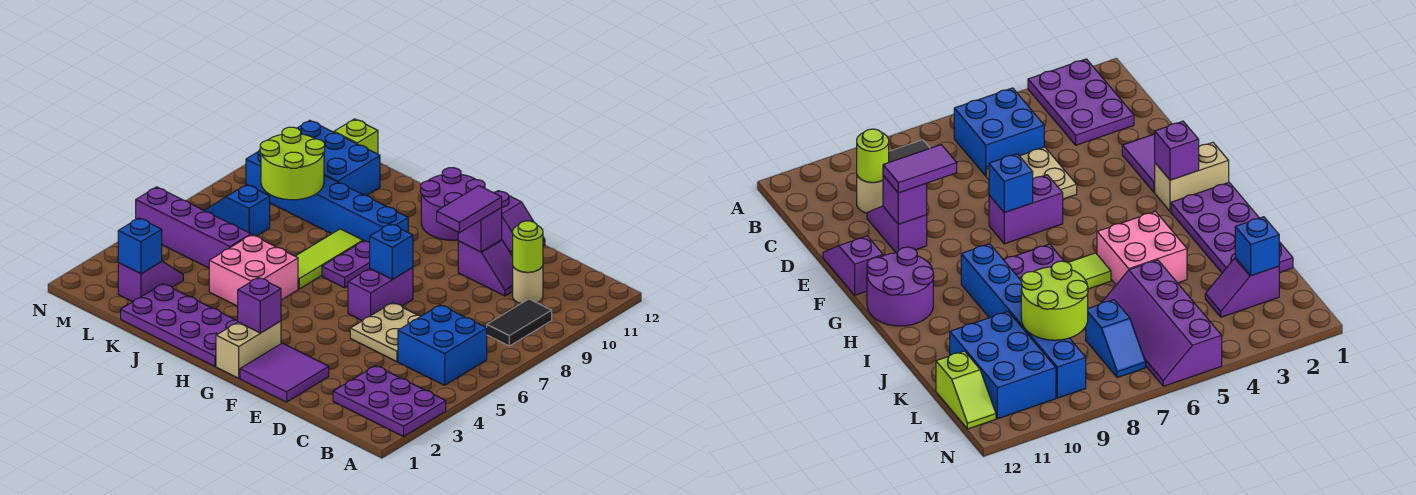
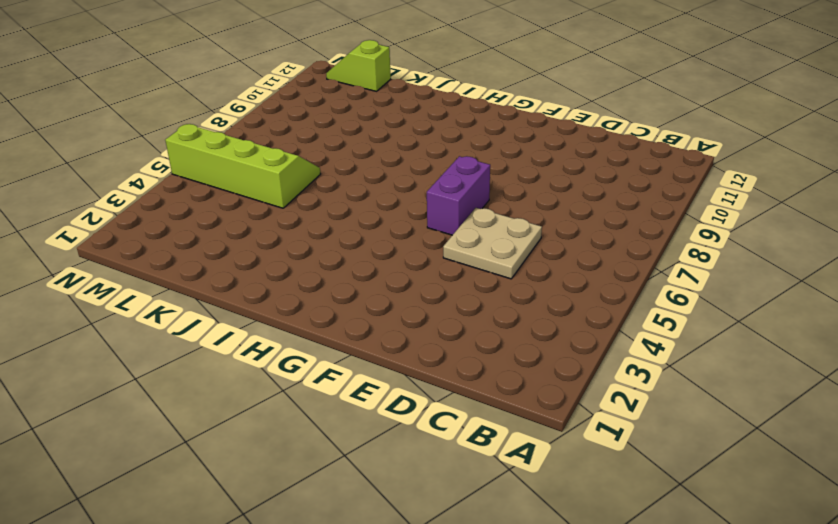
lime slope K5:N6 level 1 top 5 -> purple slope K5:N6 level 1 top 5
none -> purple plate A2:C3 level 1
none -> blue brick B5:C6 level 1
none -> black tile B8:B9 level 1

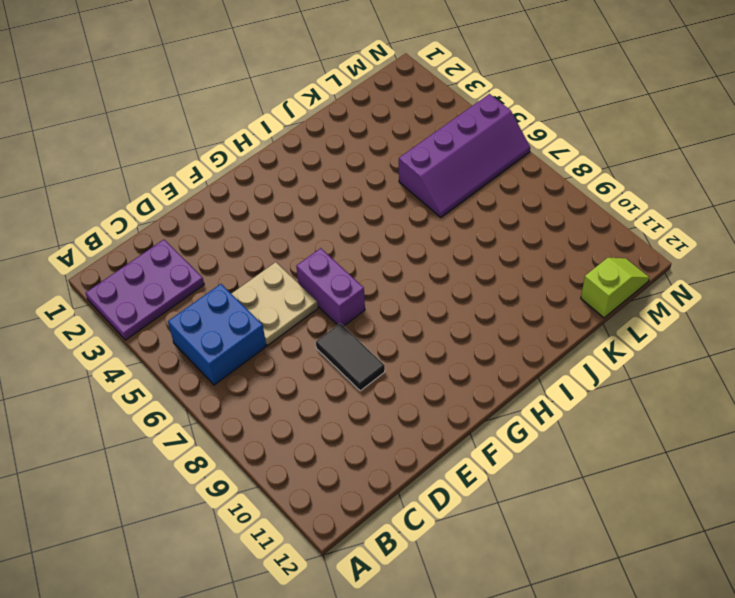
black tile E8:E9 level 1 -> black tile B8:B9 level 1
none -> tan round brick C10 level 1
none -> purple slope D10:E10 level 1 top E
none -> purple tile E1:F2 level 1

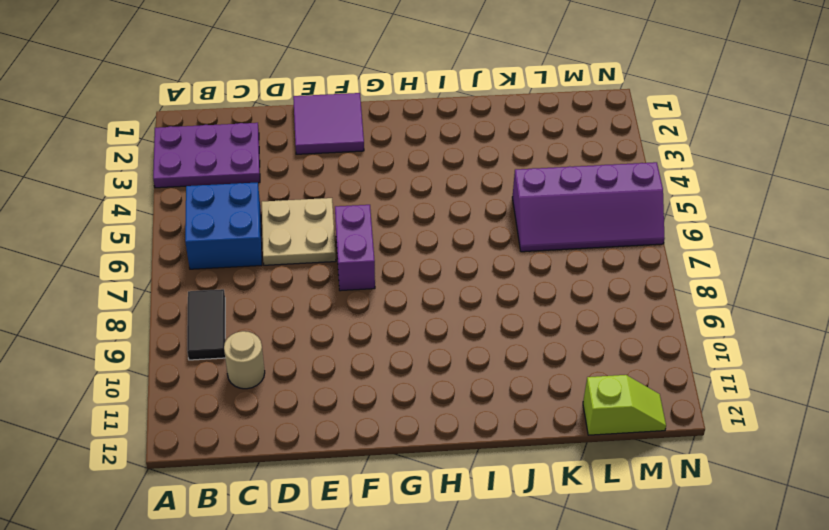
none -> purple slope D10:E10 level 1 top E
none -> purple slope E12:F12 level 1 top F
none -> tan brick G1:G2 level 1

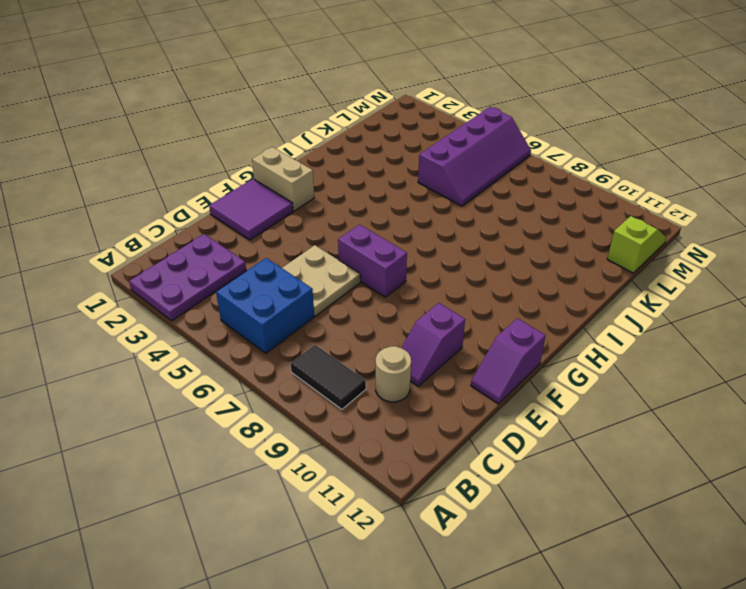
none -> purple round brick G11:H12 level 1
none -> purple plate H1:K2 level 1
none -> purple plate H7:H8 level 1

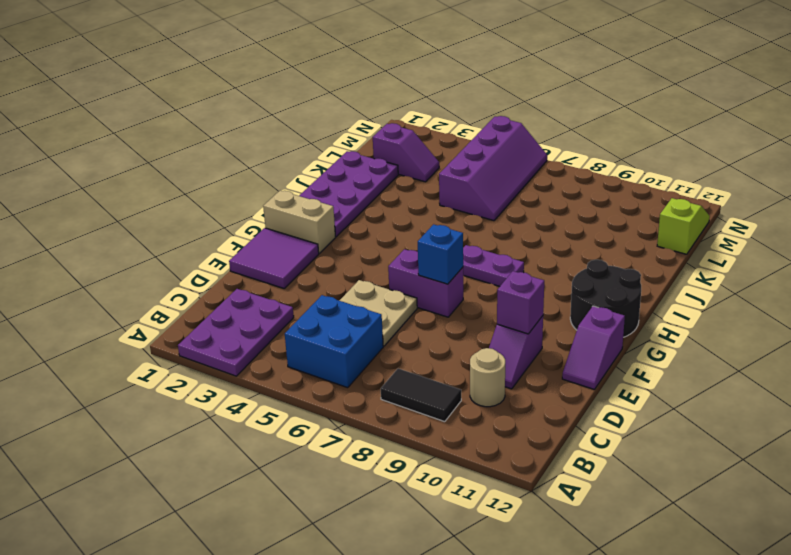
black round brick G11:H12 level 1 -> purple round brick G11:H12 level 1
none -> blue brick H9:M9 level 1
none -> pink brick I4:J5 level 1
none -> lime tile I6:I8 level 1

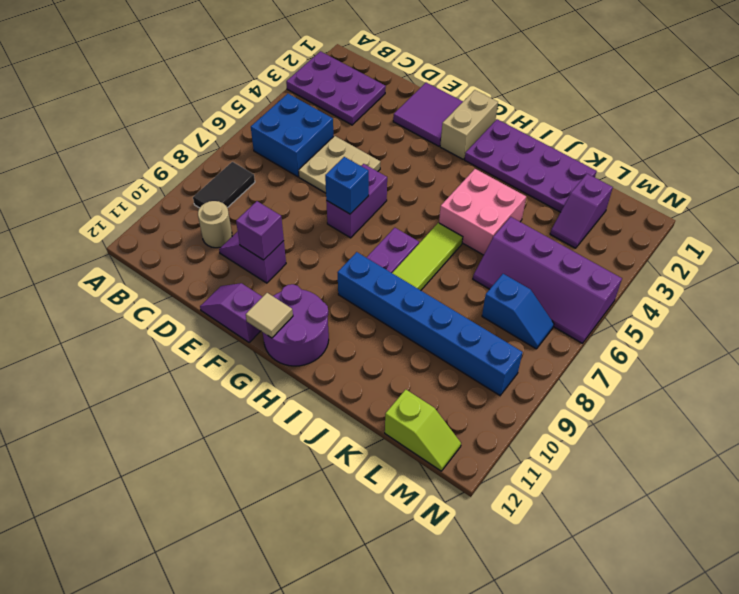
tan tile G12 level 2 -> none
none -> blue brick K10:M11 level 1
none -> lime round brick C10 level 2
none -> purple brick G2 level 2

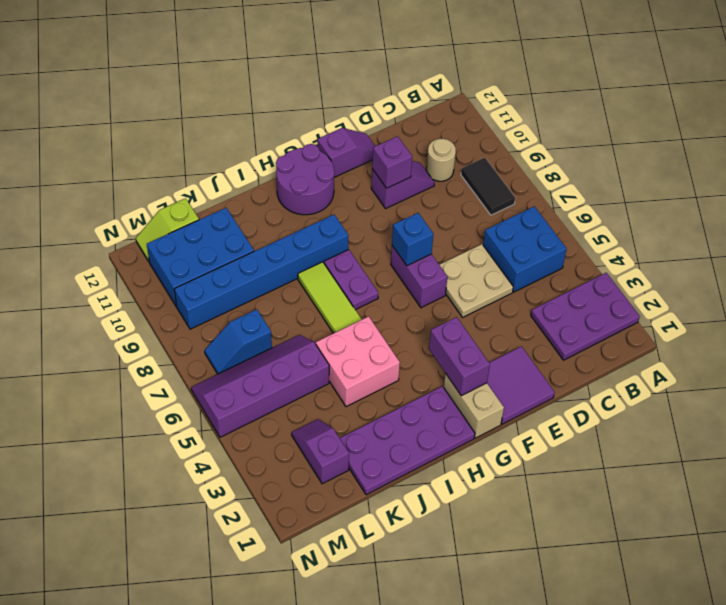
purple brick G2:G3 level 2 -> purple brick G2 level 2
none -> lime round brick C10 level 2
none -> lime round brick K8:L9 level 2
none -> blue brick L2 level 2

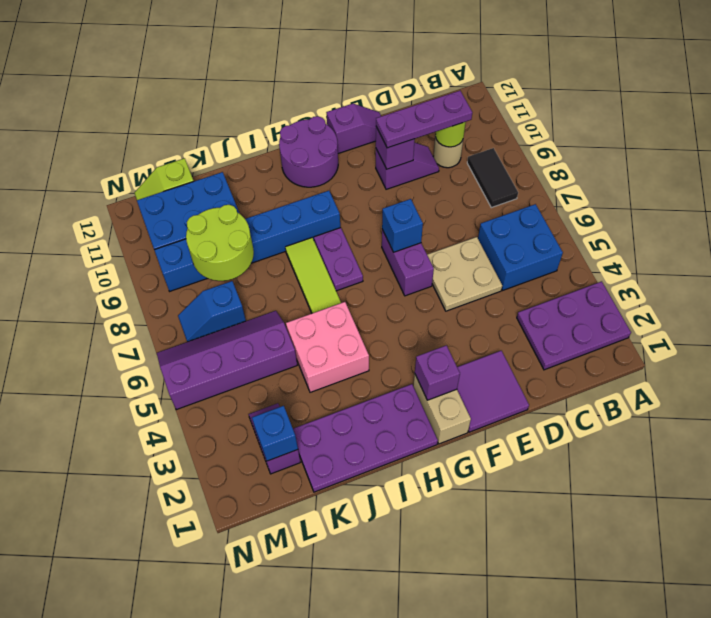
purple plate C10:E10 level 3 -> purple tile E9:E10 level 3

